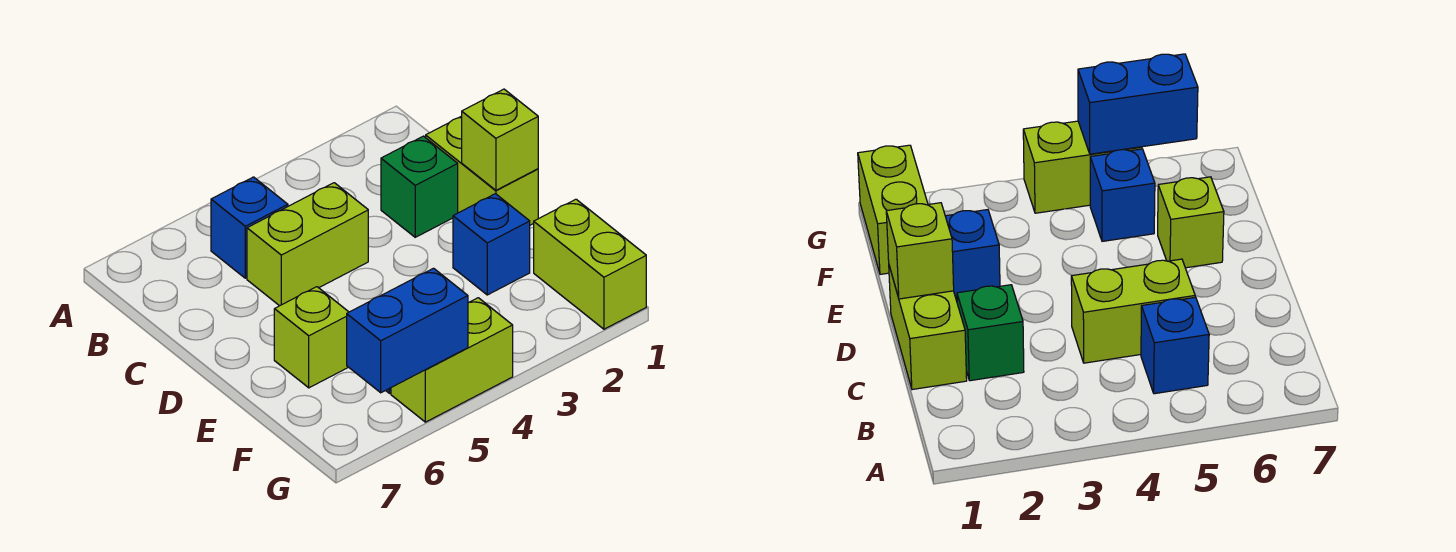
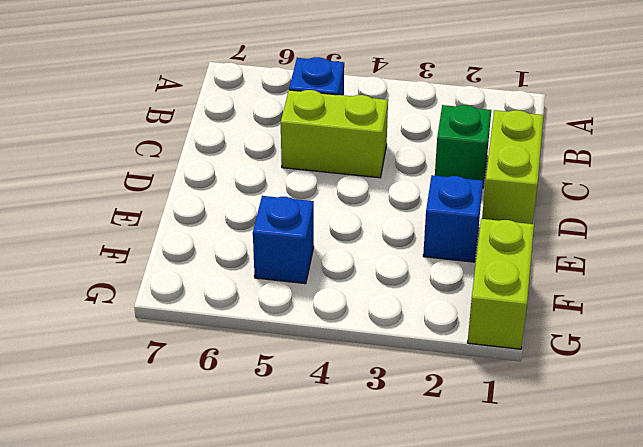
none -> lime brick E6 level 1
none -> lime brick G4:G5 level 1

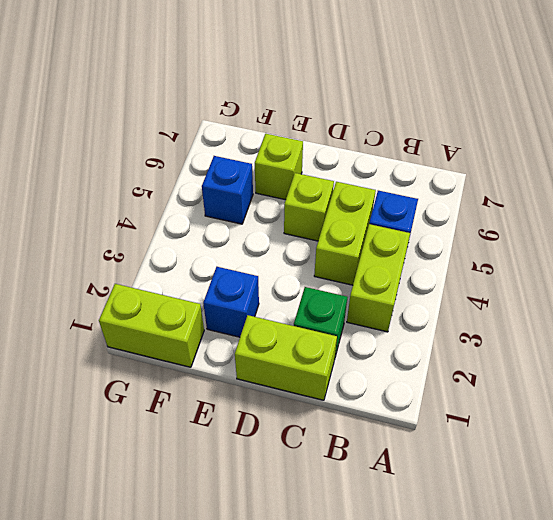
lime brick B3:B4 level 1 -> lime brick G4:G5 level 1
lime brick D5 level 1 -> lime brick D1 level 2
none -> blue brick G5:G6 level 2

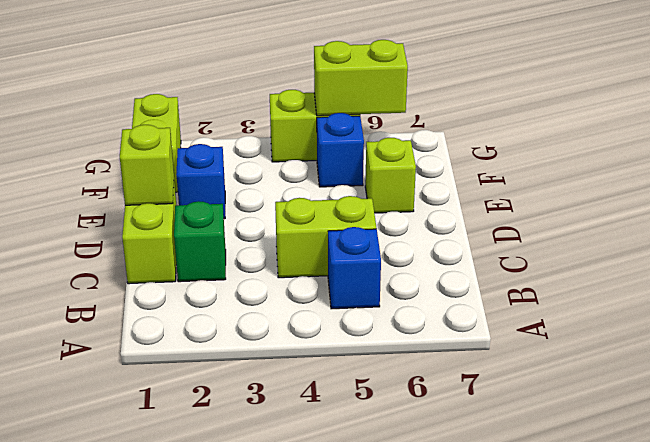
lime brick G5:G6 level 2 -> blue brick G5:G6 level 2

